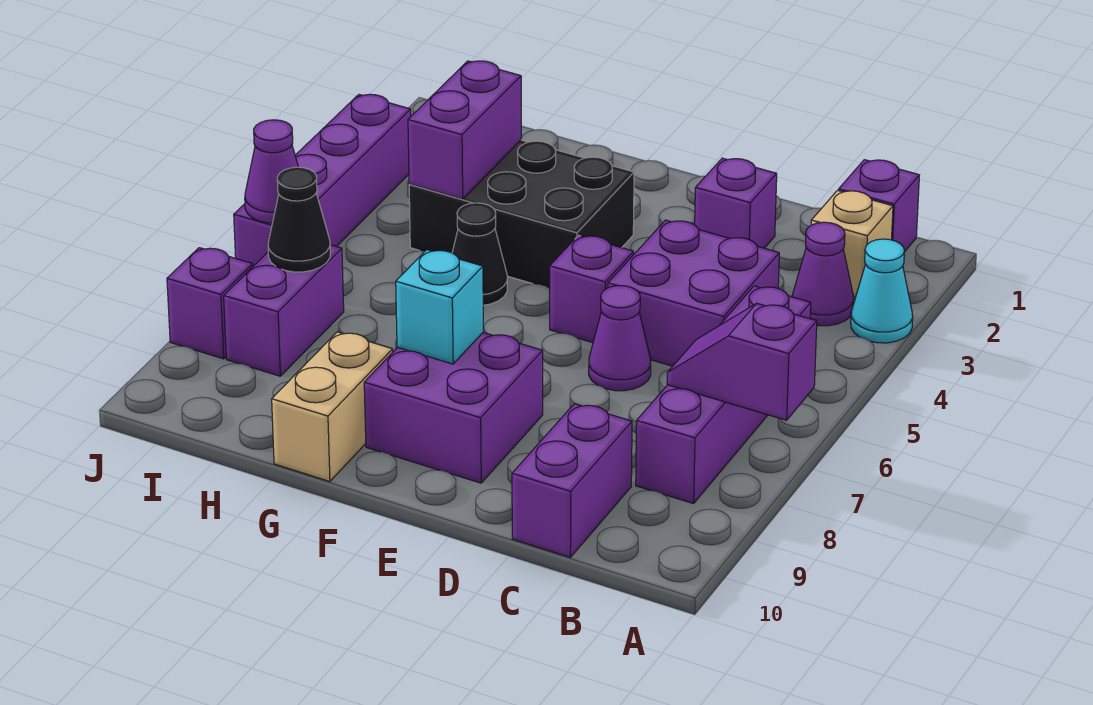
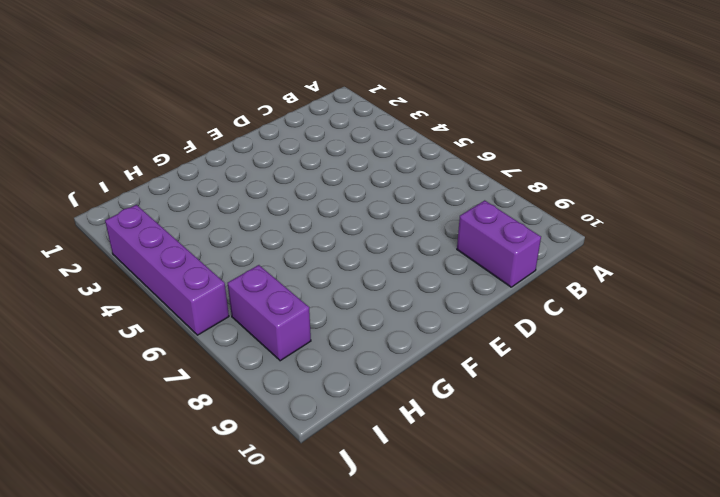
none -> cyan cone A3 level 1
none -> purple brick B1 level 1
none -> tan brick B2 level 1

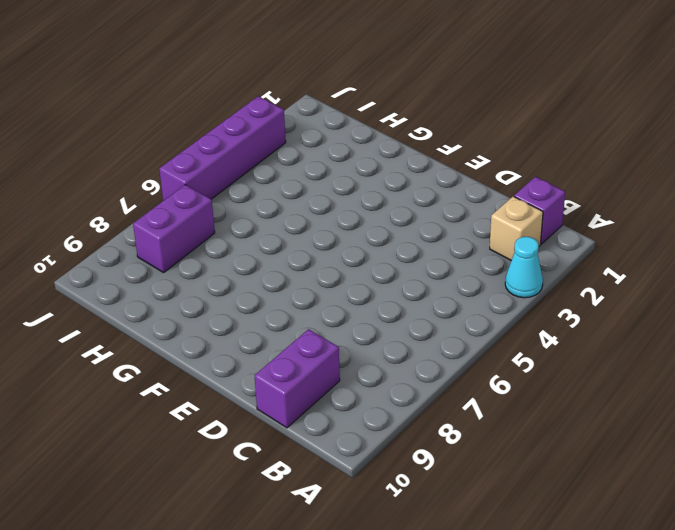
none -> purple cone B3 level 1
none -> purple brick B5:B8 level 1
none -> purple brick C4:D5 level 1

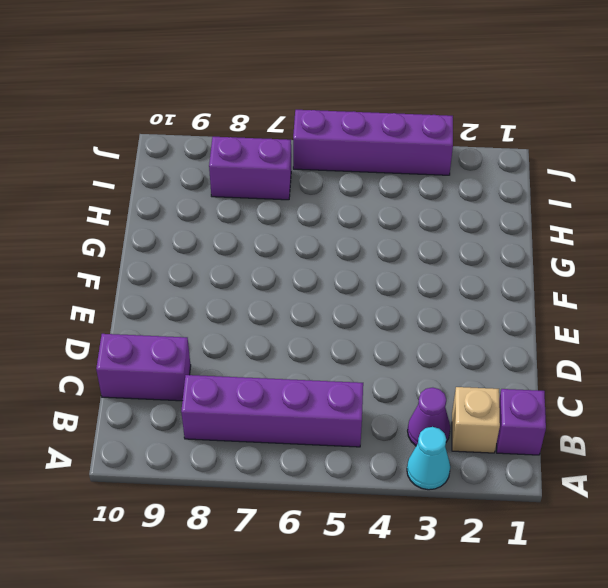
none -> purple brick C4:D5 level 1
none -> purple brick D2 level 1
none -> purple cone D6 level 1

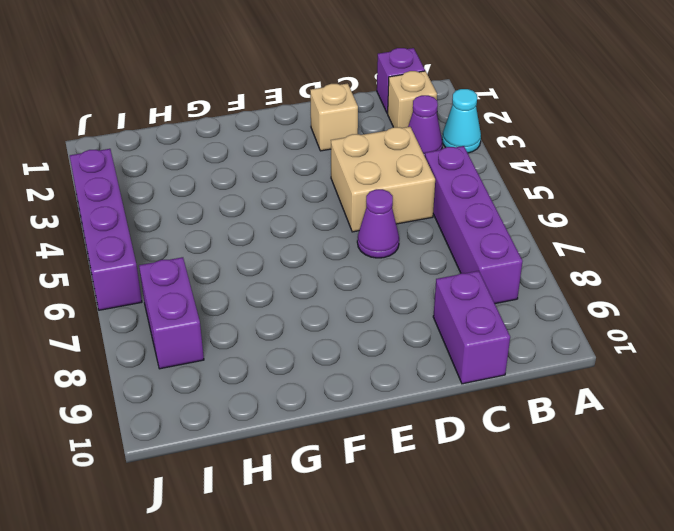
tan brick C4:D5 level 1 -> purple brick C4:D5 level 1
tan brick D2 level 1 -> purple brick D2 level 1
none -> purple brick E5 level 1
none -> purple brick E8:F9 level 1
none -> black brick F3:H4 level 1

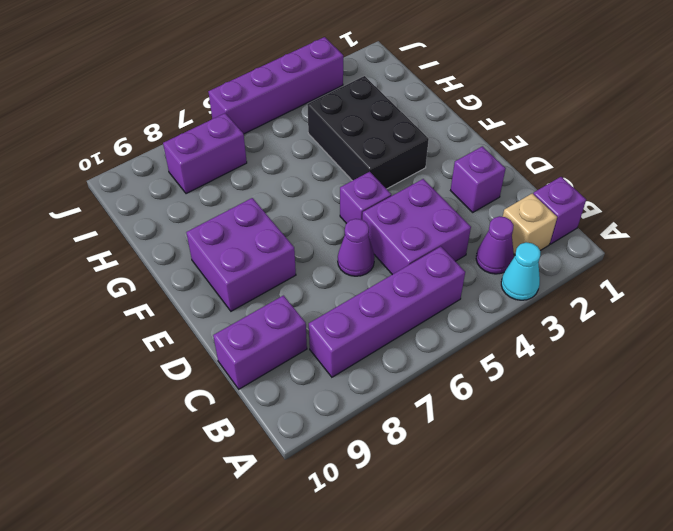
none -> black cone G5 level 1
none -> tan brick G9:G10 level 1
none -> purple brick J8 level 1

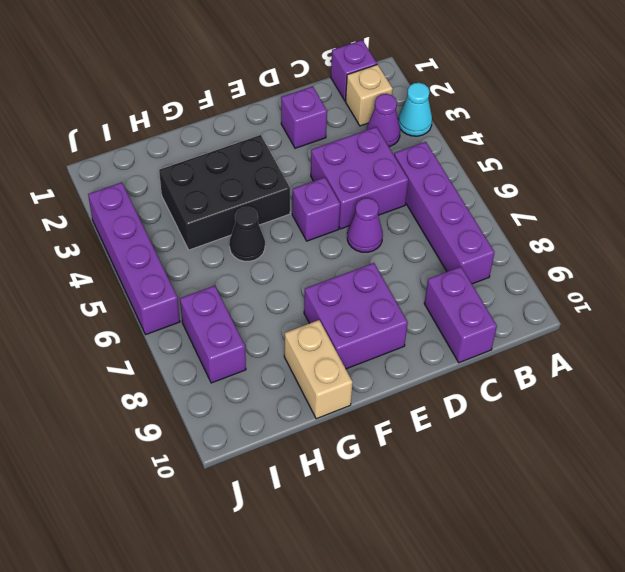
none -> purple brick J8 level 1
none -> purple slope A7:B7 level 2 top A
none -> cyan brick F8 level 2

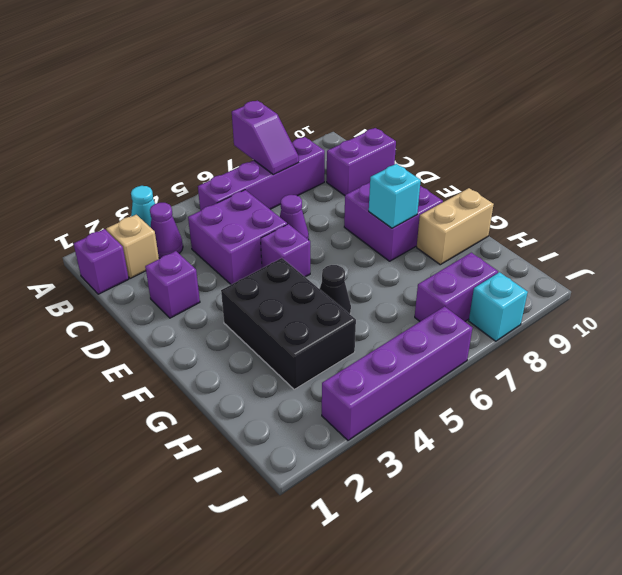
cyan brick J8 level 1 -> purple brick J8 level 1
none -> purple brick H3:H4 level 2
none -> black cone I7 level 2
none -> purple cone J6 level 2

